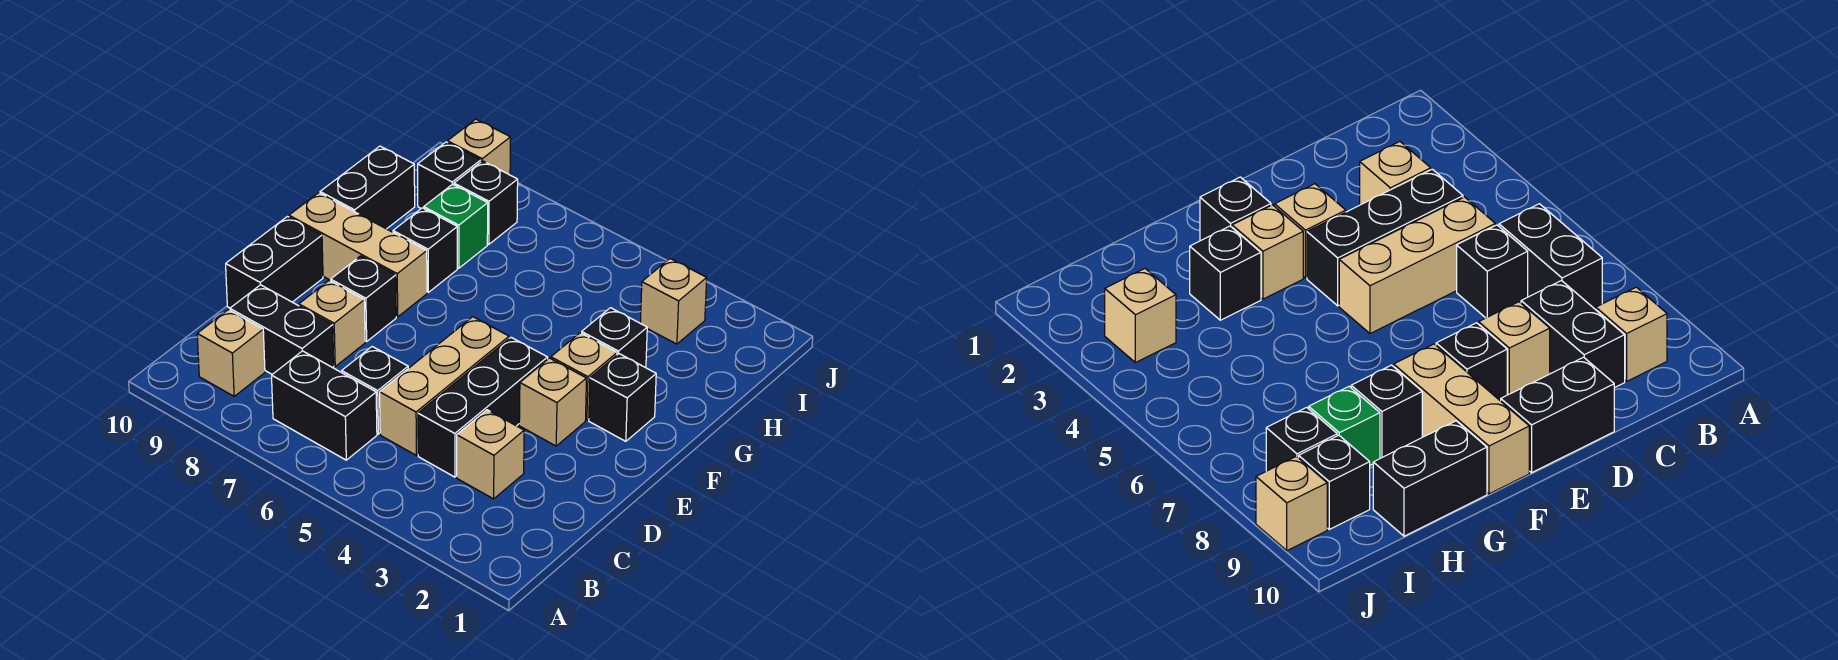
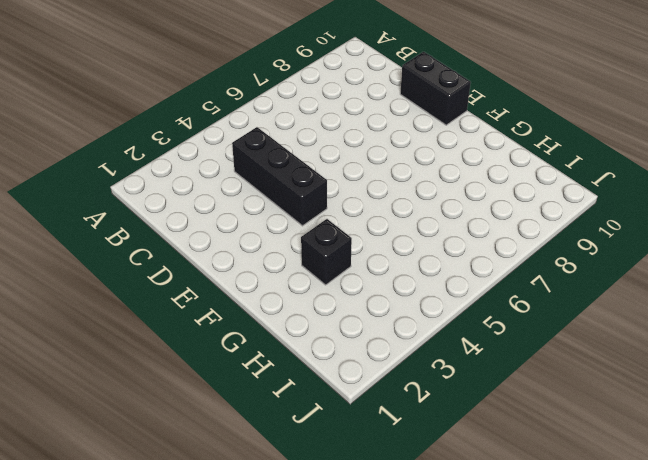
none -> black brick B6:B7 level 1
none -> tan brick B9 level 1
none -> tan brick C3 level 1

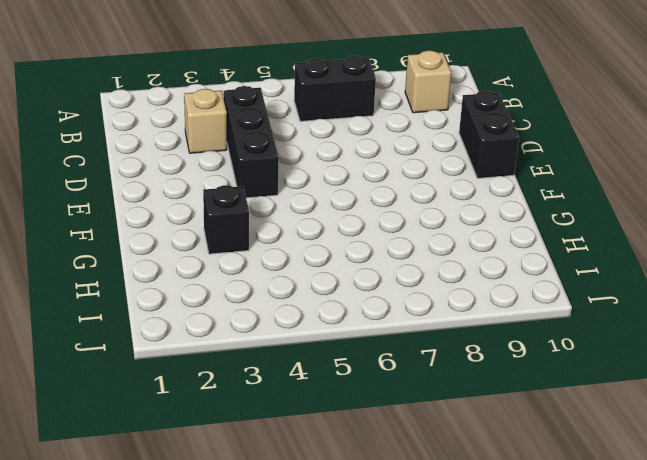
none -> tan brick C5:E5 level 1
none -> black brick C6 level 1
none -> black brick C8:C9 level 1

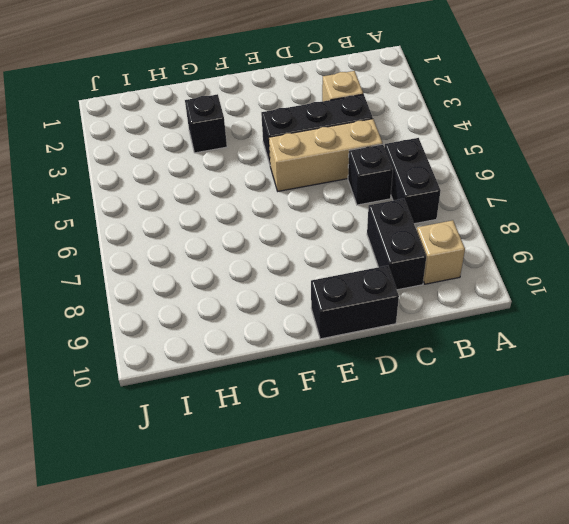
none -> tan brick D8 level 1
none -> tan brick E3 level 1
none -> black brick E8 level 1

